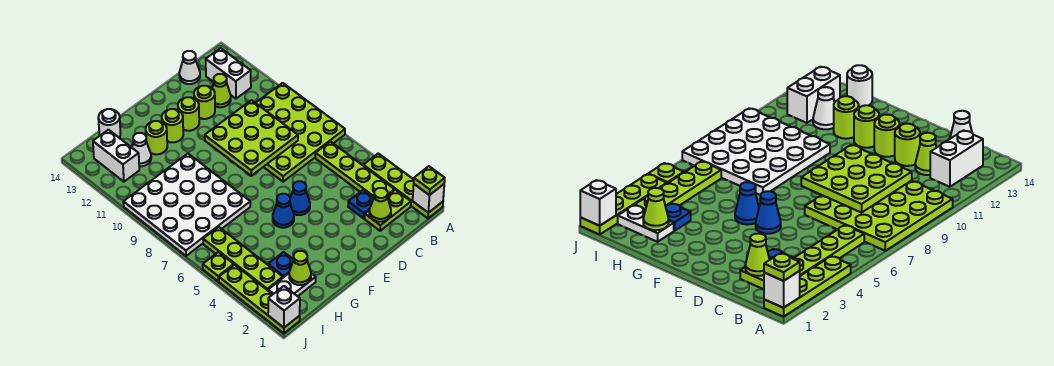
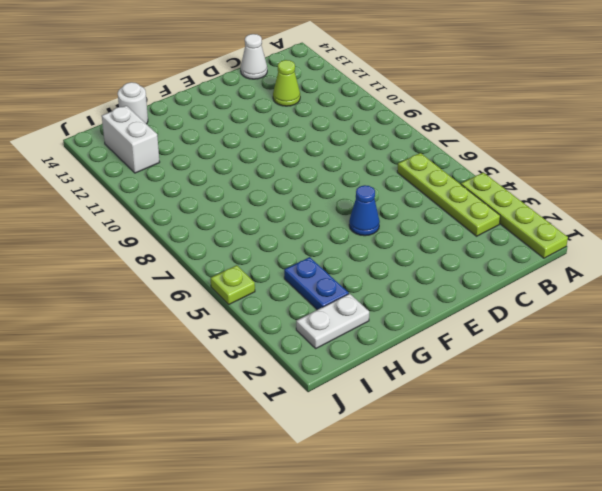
blue plate H3:H4 level 1 -> blue plate H3 level 1
none -> lime plate A7:D10 level 1
none -> lime plate B2:C2 level 1
none -> white brick B12:B13 level 1

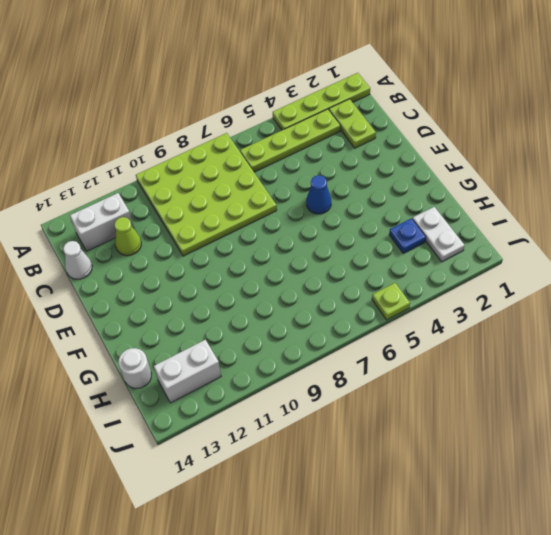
none -> blue plate C3 level 1
none -> lime round brick D12 level 1
none -> lime round brick E12 level 1

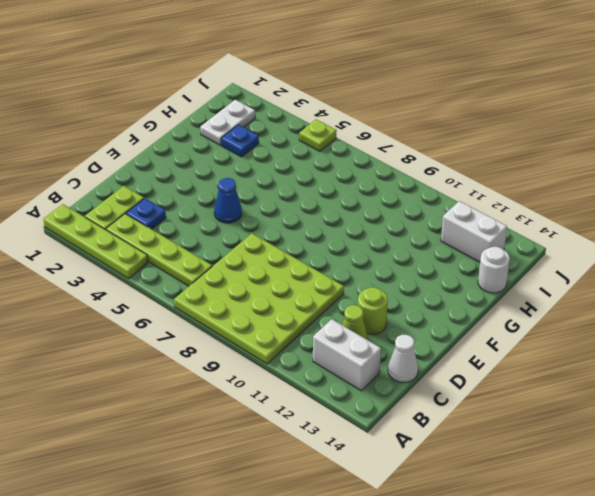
none -> lime round brick E12 level 1
none -> blue cone F5 level 1
none -> lime round brick F12 level 1

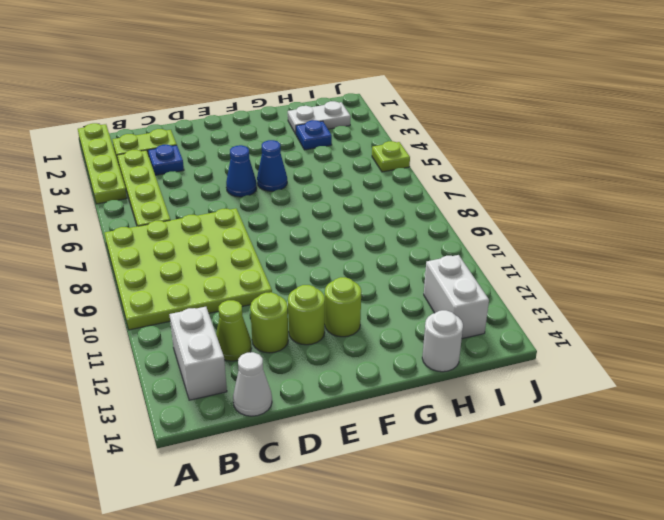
none -> white plate G7:J10 level 1
none -> lime round brick G12 level 1
none -> white cone H12 level 1

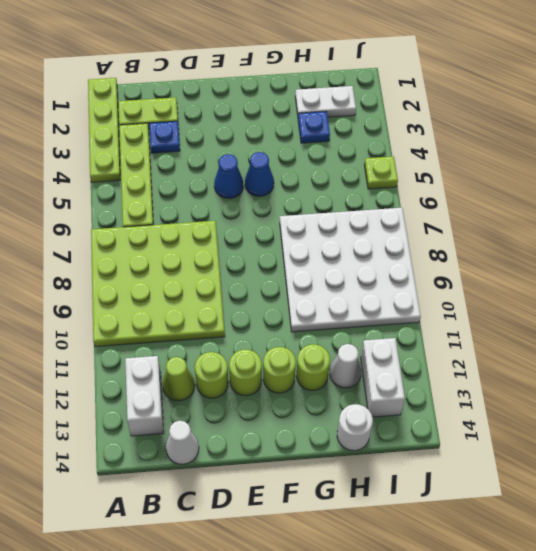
none -> lime plate I3:I6 level 1
none -> lime plate J1:J4 level 1
none -> white brick A1 level 2

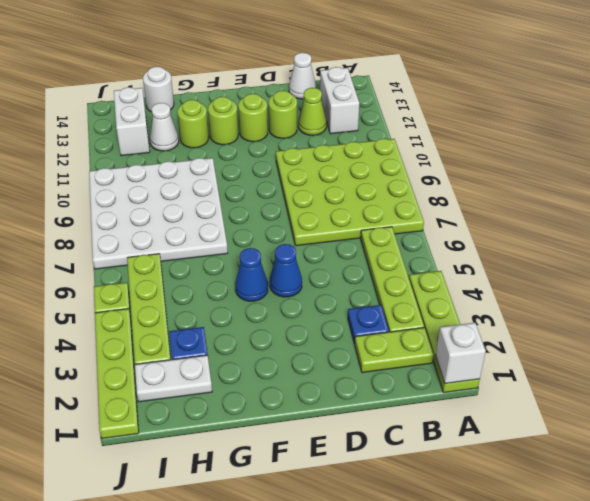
none -> lime cone C2 level 2
none -> lime plate C8:E10 level 2
none -> lime cone H2 level 2

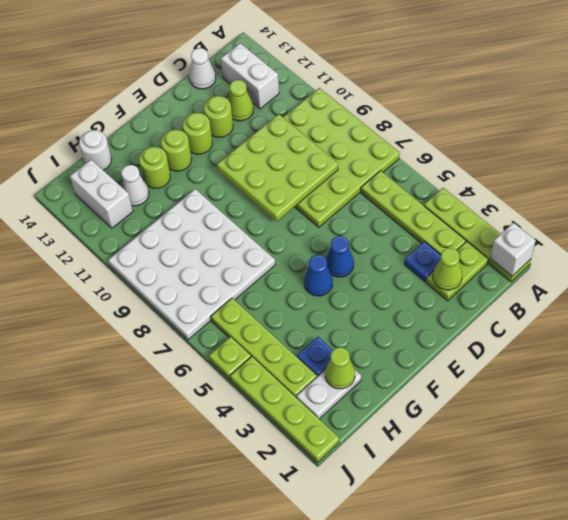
none -> white brick J1 level 2
none -> lime plate A1 level 3

